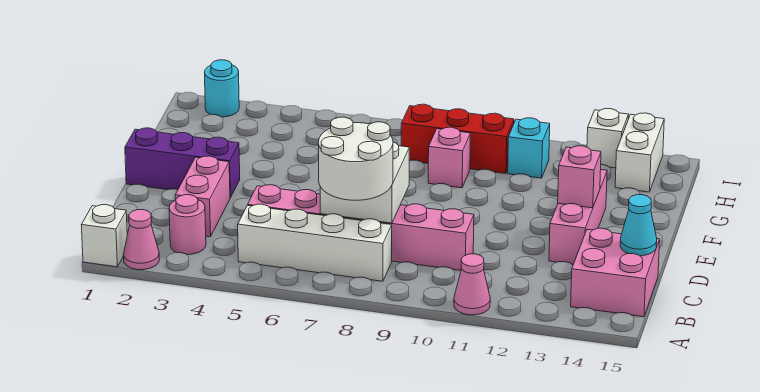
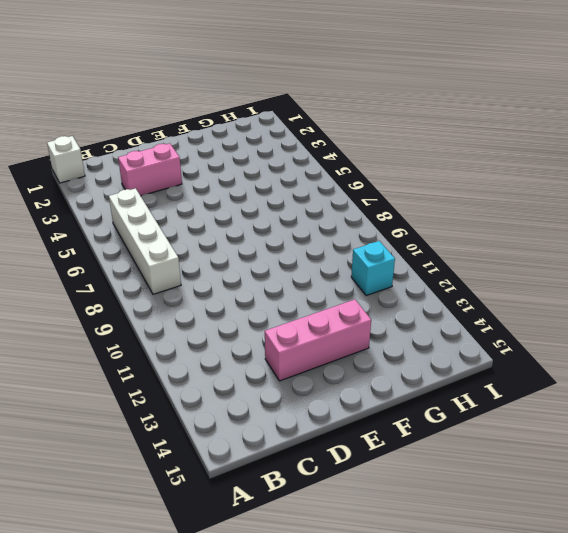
none -> pink cone A2 level 1
none -> pink cone A11 level 1
none -> pink round brick B3 level 1

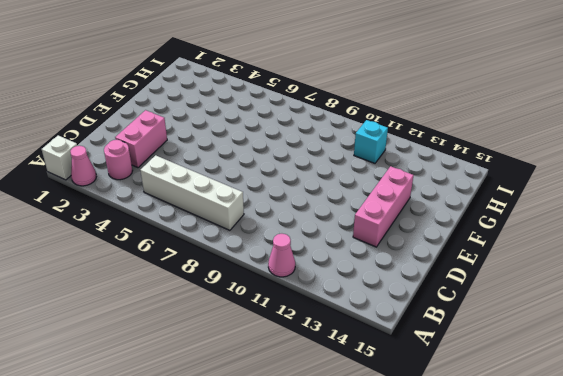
none -> pink brick B14:C15 level 1
none -> pink brick C5:C10 level 1
none -> purple brick E1:E3 level 1

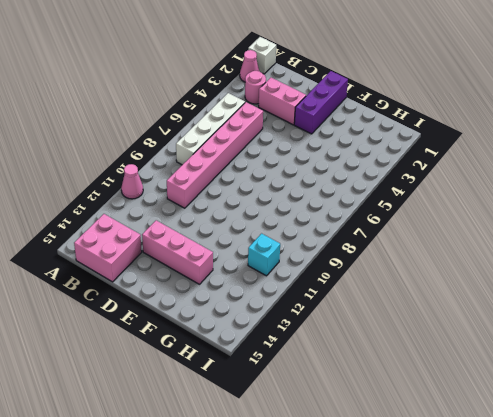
none -> pink brick G9 level 1
none -> red brick H8:H10 level 1
none -> white brick H14:I14 level 1

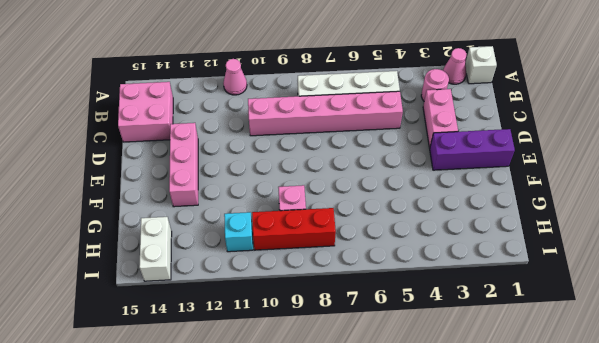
none -> cyan round brick I2 level 1
none -> white brick I13 level 1
none -> white brick C7:D8 level 2

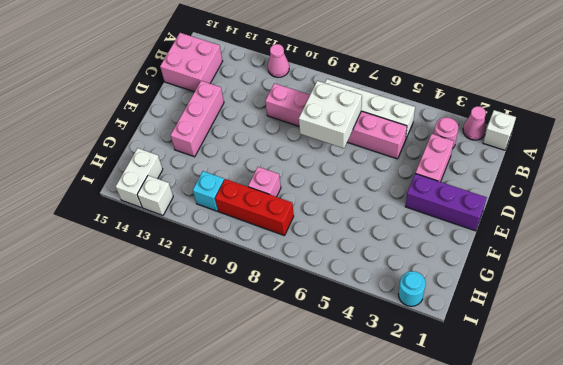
none -> cyan cone C15 level 2
none -> pink brick E13 level 2
none -> white round brick B7:C8 level 3

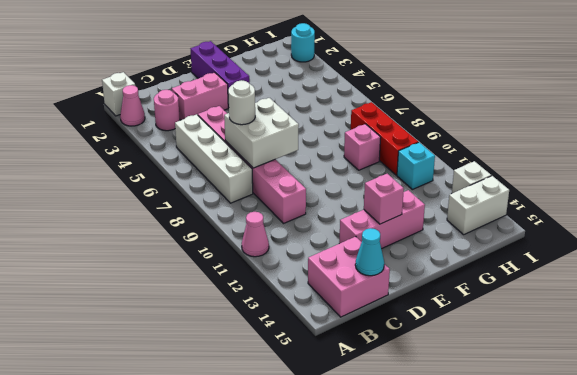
white round brick C7 level 3 -> white round brick B7:C8 level 3

